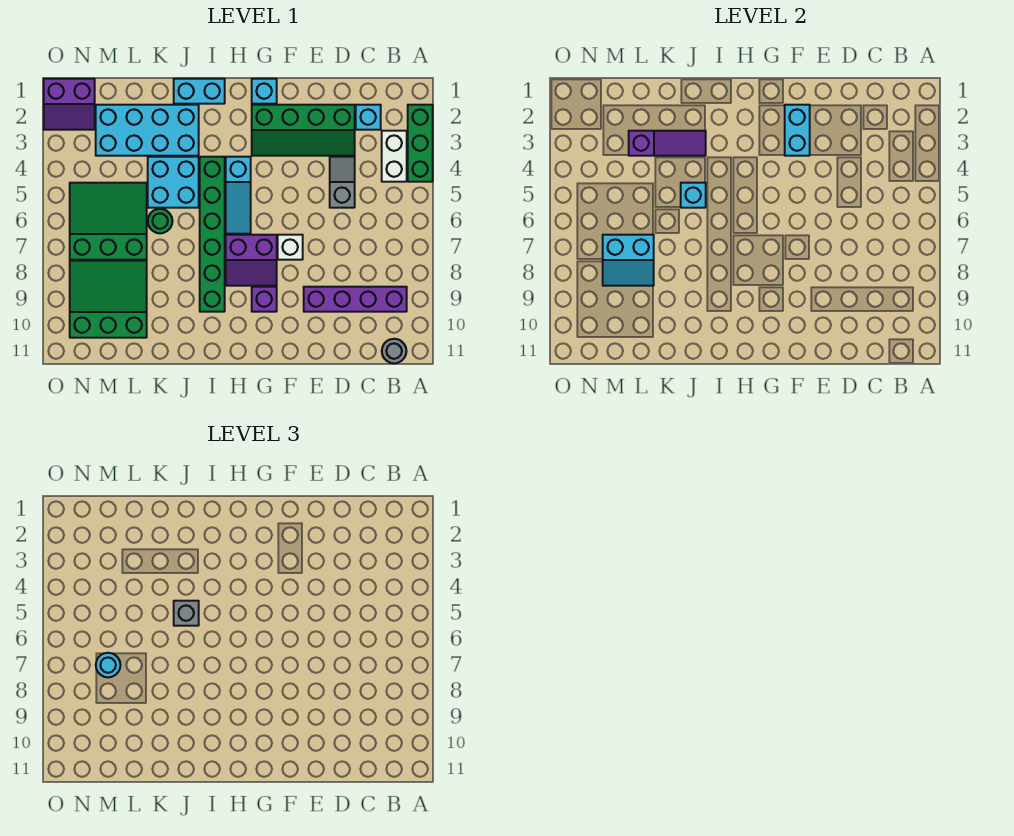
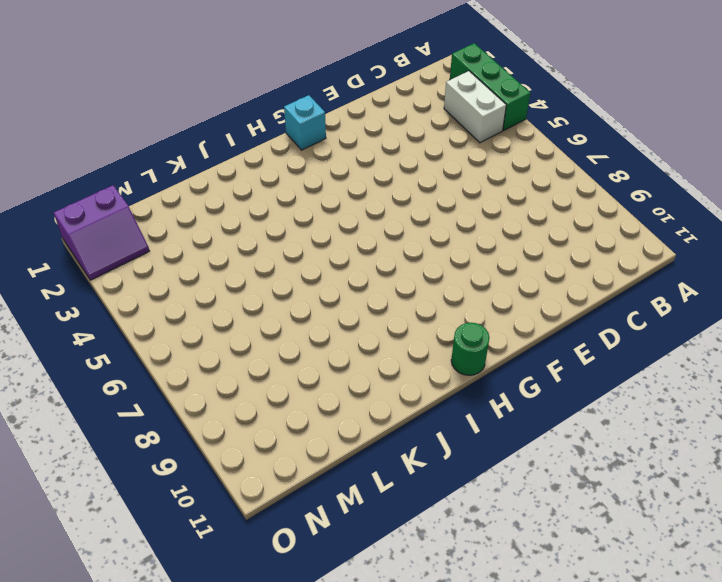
green round brick H11 level 1 -> green round brick K6 level 1
none -> purple brick B9:E9 level 1
none -> grey round brick B11 level 1
none -> cyan brick C2 level 1

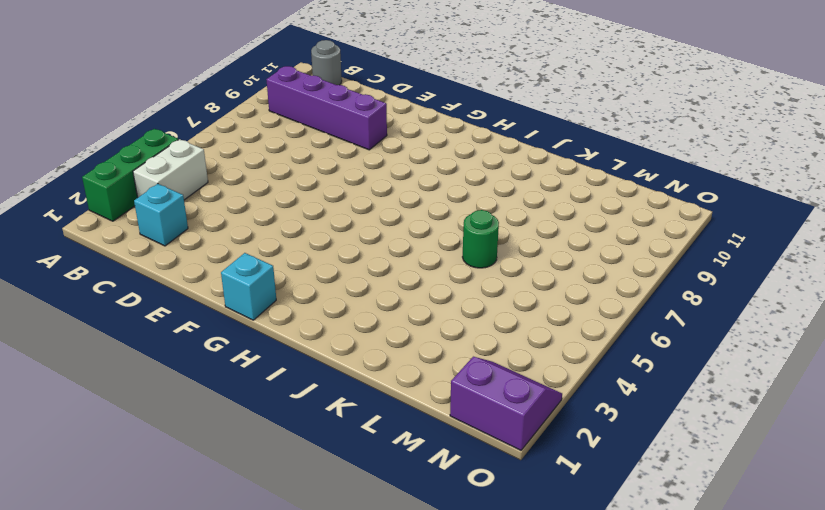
none -> green slope D2:G3 level 1 top 2
none -> grey slope D4:D5 level 1 top 5
none -> white brick F7 level 1

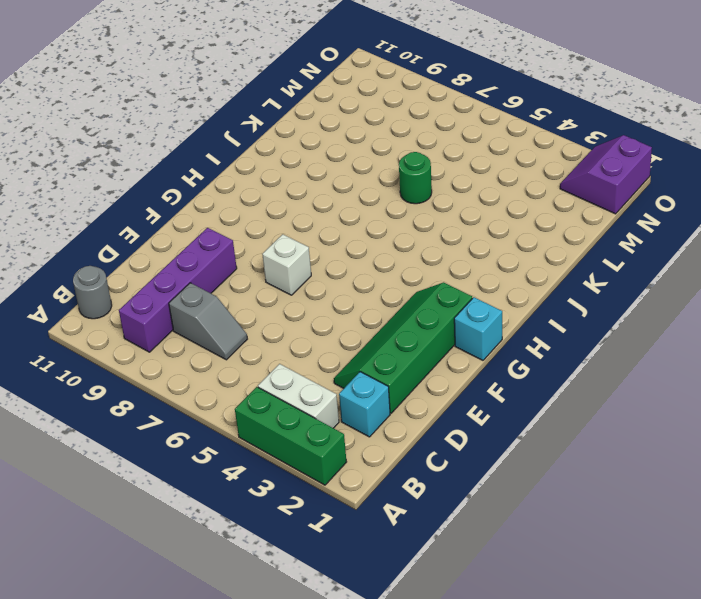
grey slope C7:C8 level 1 top 8 -> grey slope D4:D5 level 1 top 5
none -> purple slope G7:H8 level 1 top 7
none -> purple brick G9 level 1
none -> cyan slope H4:H6 level 1 top 4

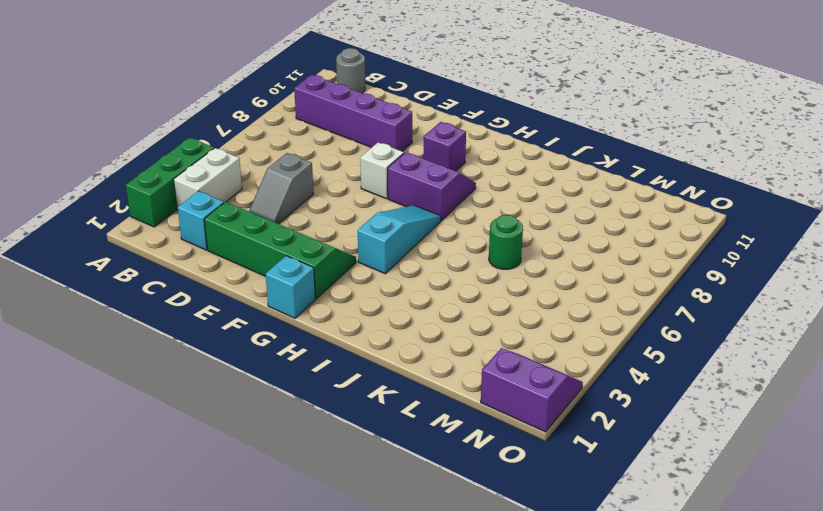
none -> cyan brick I1:J1 level 1
none -> green brick I4:I9 level 1
none -> cyan brick J2:M3 level 1

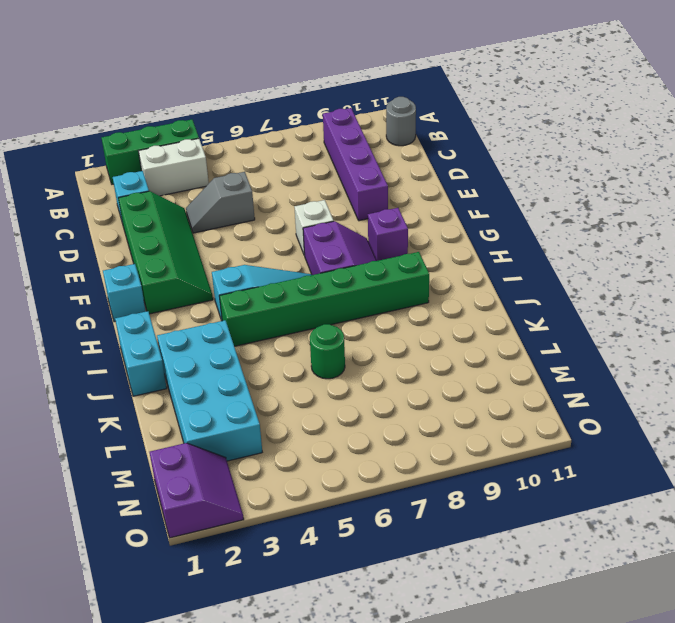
none -> cyan brick J4:K5 level 1
none -> green slope L5:N7 level 1 top 7
none -> green slope L8:N10 level 1 top 10

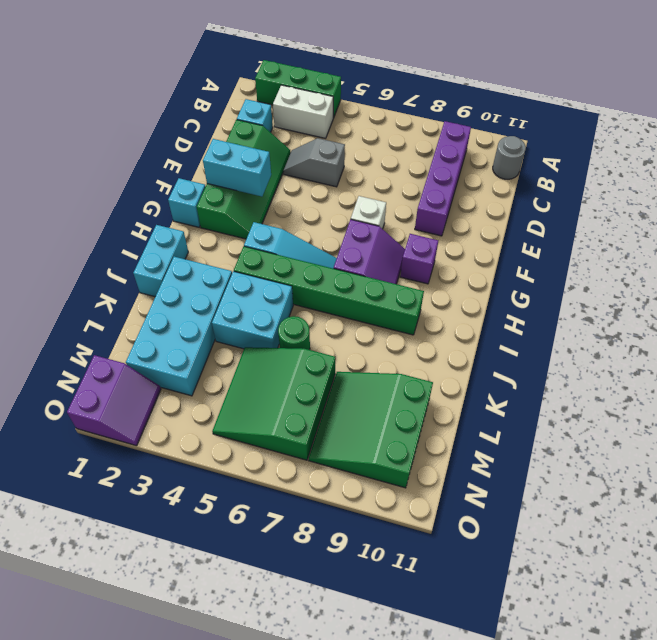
none -> purple slope J3:L3 level 2 top L
none -> cyan brick J5 level 2
none -> cyan slope L7:M8 level 2 top 7

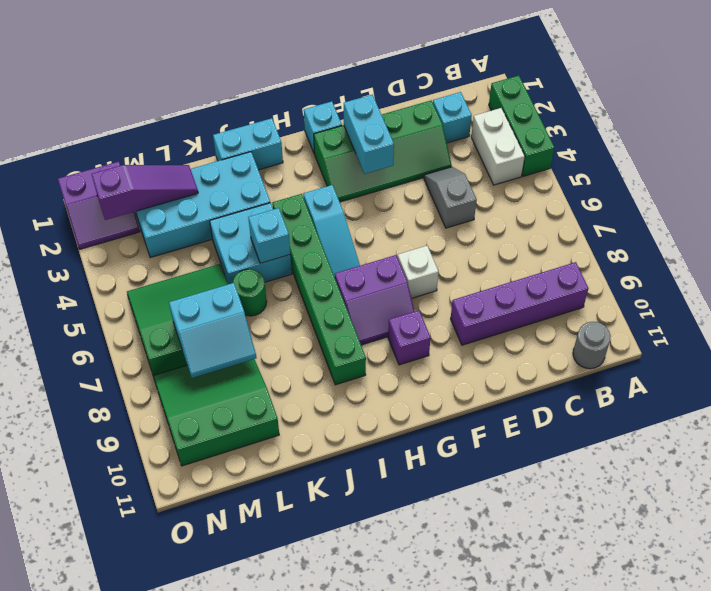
purple slope L2:N2 level 2 top N -> purple slope J3:L3 level 2 top L
none -> grey brick J5 level 3
none -> cyan round brick M7 level 3

